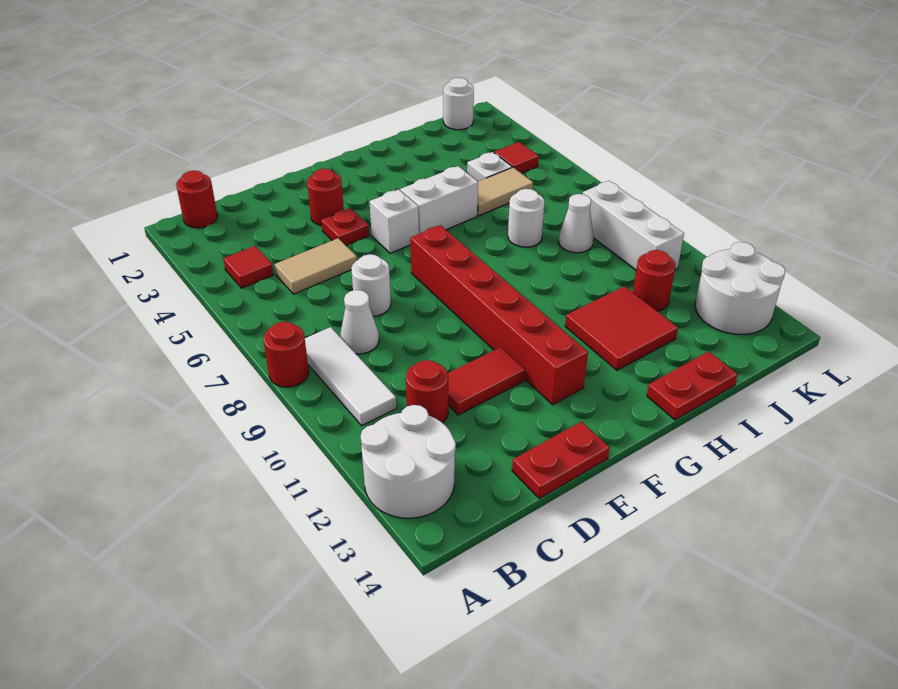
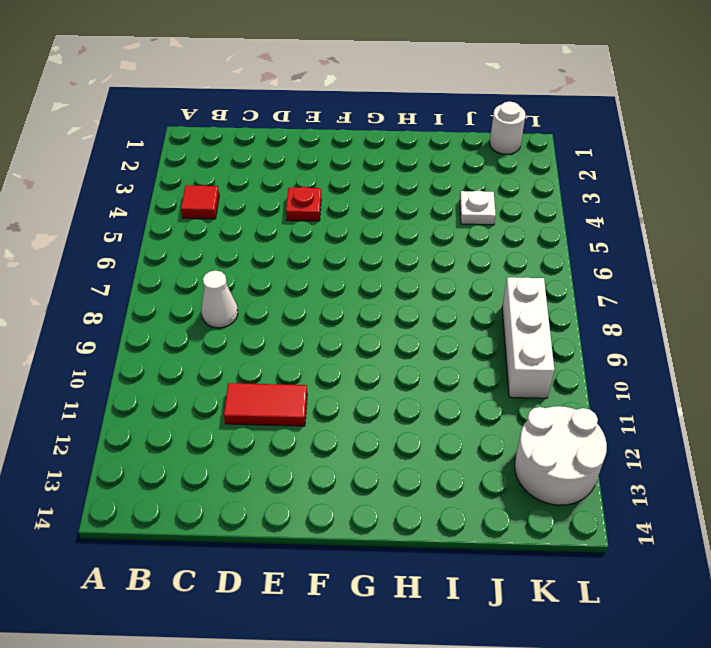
none -> red round brick A8 level 1
none -> white round brick A12:B13 level 1
none -> red round brick B1 level 1

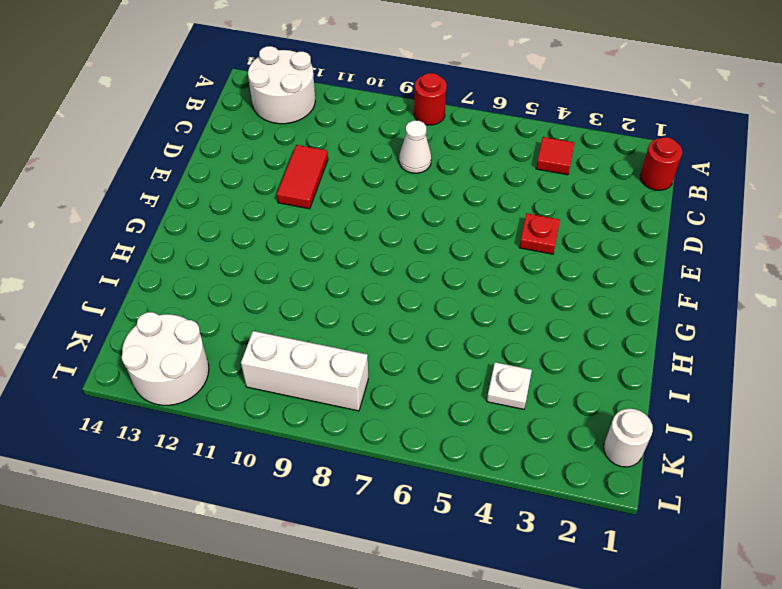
none -> white tile B8:B10 level 1
none -> tan tile C5:D5 level 1
none -> red round brick C11 level 1

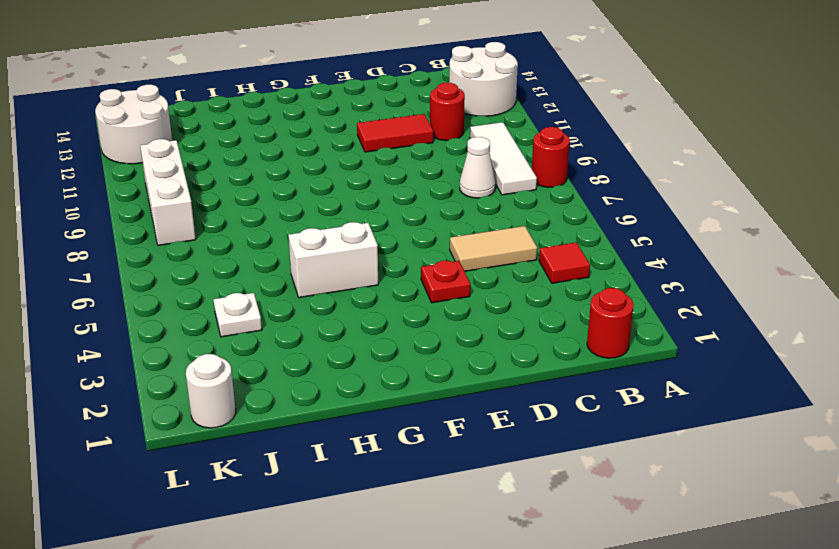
none -> white round brick D7 level 1
none -> red plate D14:E14 level 1
none -> red round brick E3 level 1

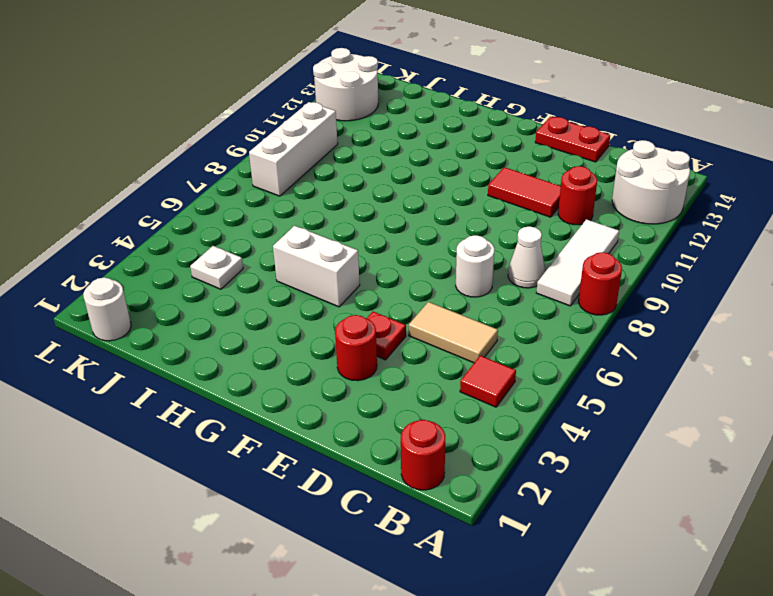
none -> white brick F5 level 1
none -> red brick F7:F12 level 1
none -> red tile H11:I12 level 1

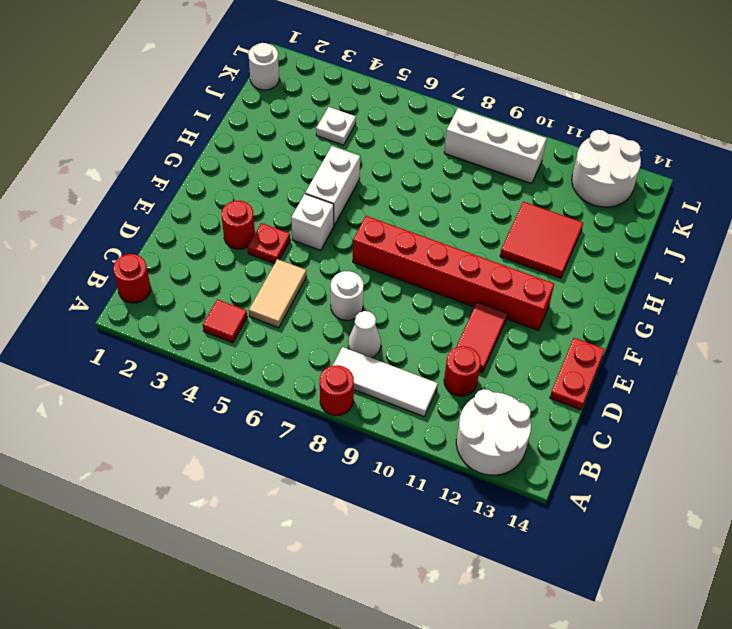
none -> red plate H14:I14 level 1
none -> tan tile I5:J5 level 1
none -> white round brick I7 level 1

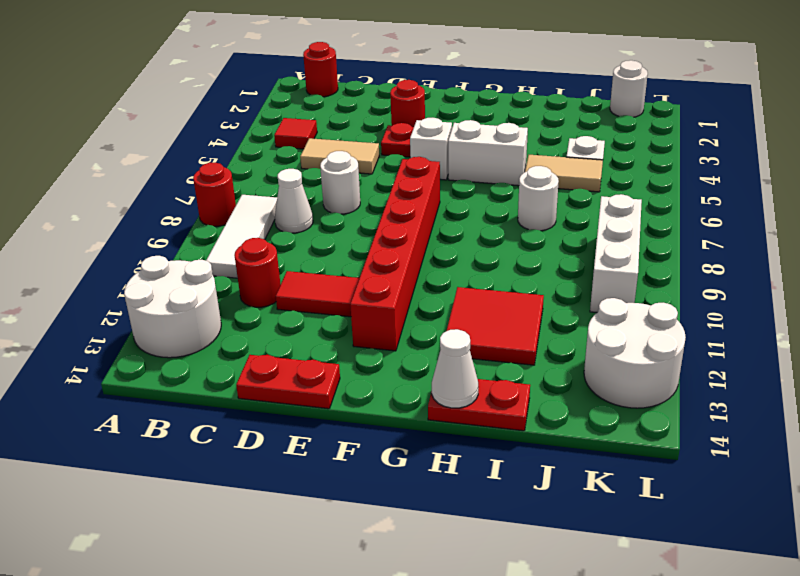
white cone H14 level 2 -> white cone J8 level 1
none -> red round brick J11 level 1
none -> red tile K4 level 1

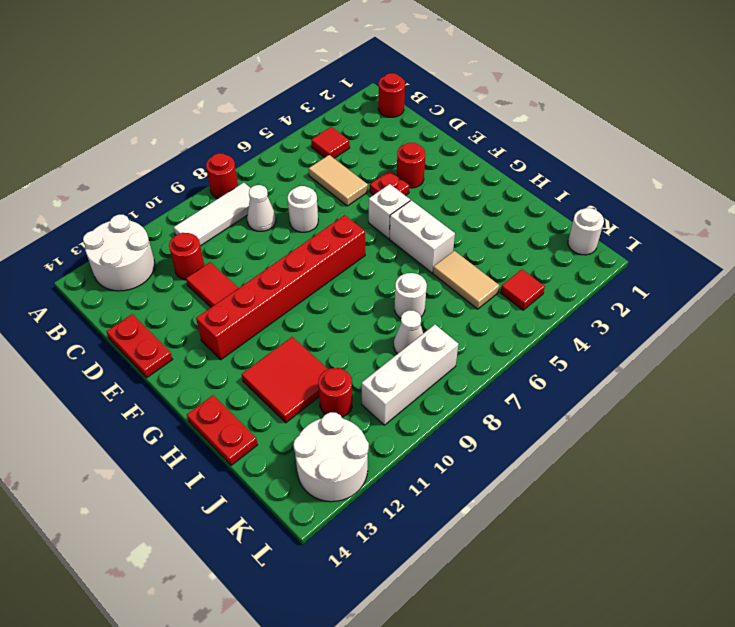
none -> white plate J4 level 1

